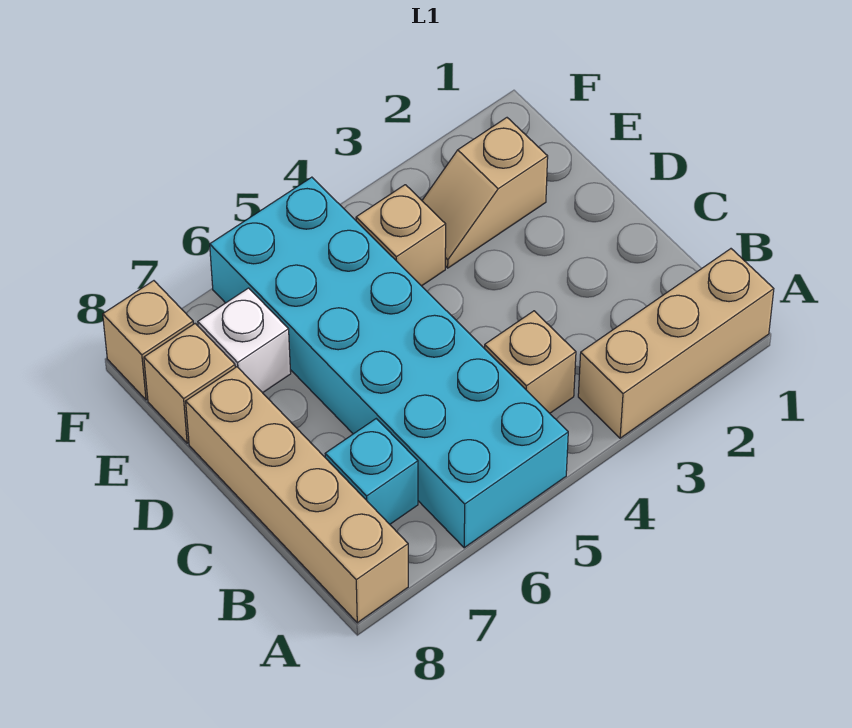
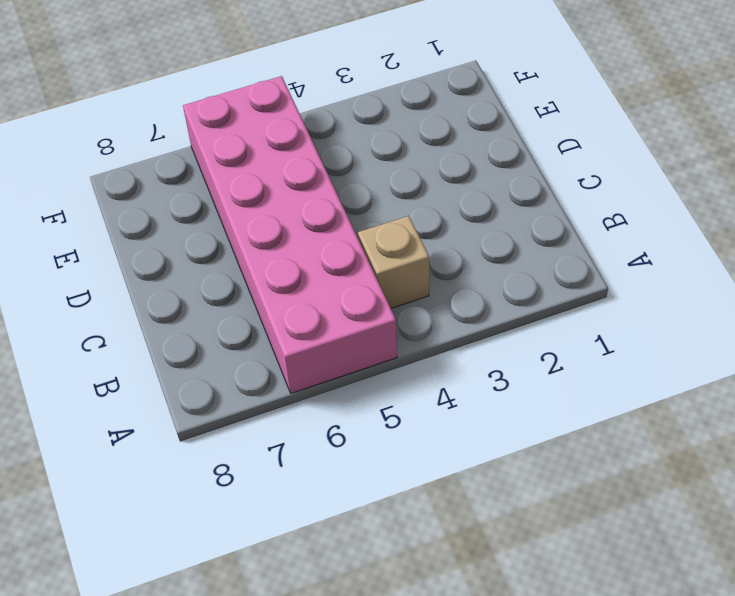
pink brick A5:F6 level 1 -> cyan brick A5:F6 level 1
none -> tan brick A1:A3 level 1
none -> tan brick A8:D8 level 1

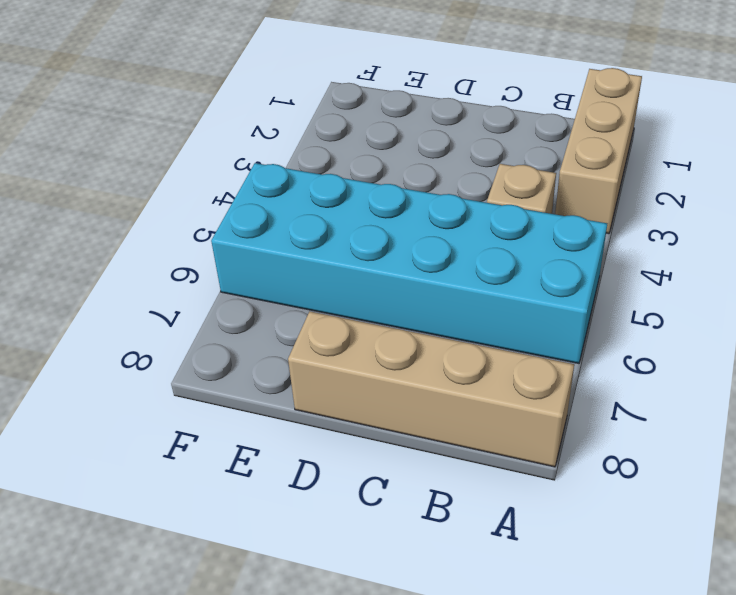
none -> cyan brick B7 level 1
none -> tan slope E2:E3 level 1 top 2

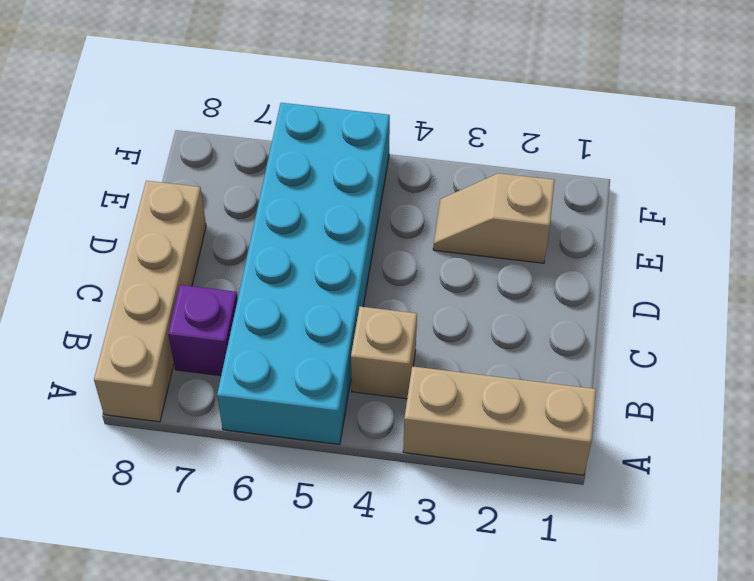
purple brick B7 level 1 -> cyan brick B7 level 1
none -> tan brick E4 level 1
none -> white brick E7 level 1

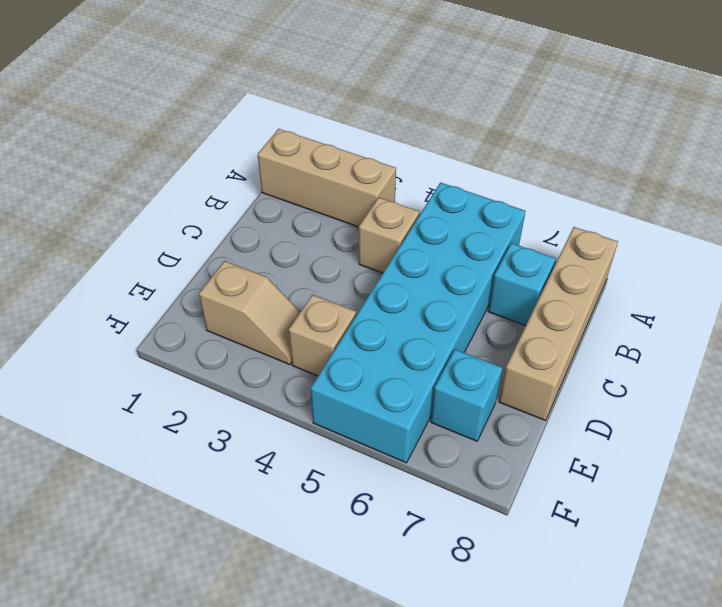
cyan brick E7 level 1 -> white brick E7 level 1
none -> tan brick E8 level 1
none -> tan brick F8 level 1

